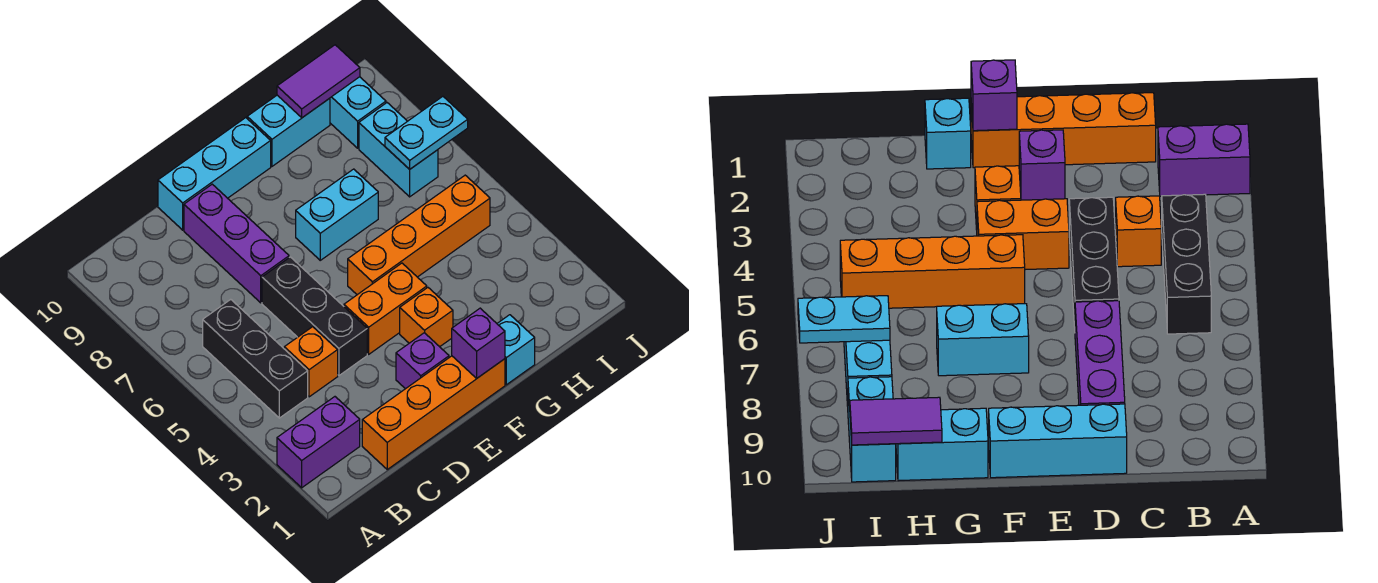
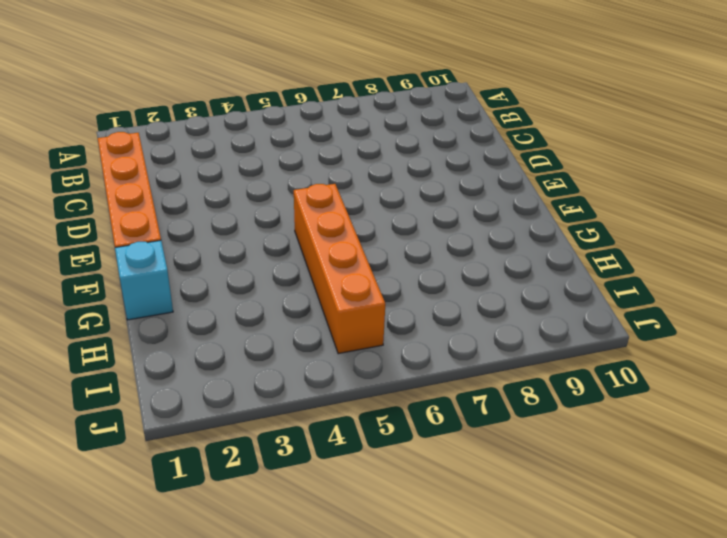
none -> purple brick A2:B2 level 1
none -> black brick B4:B6 level 1
none -> orange brick C4 level 1

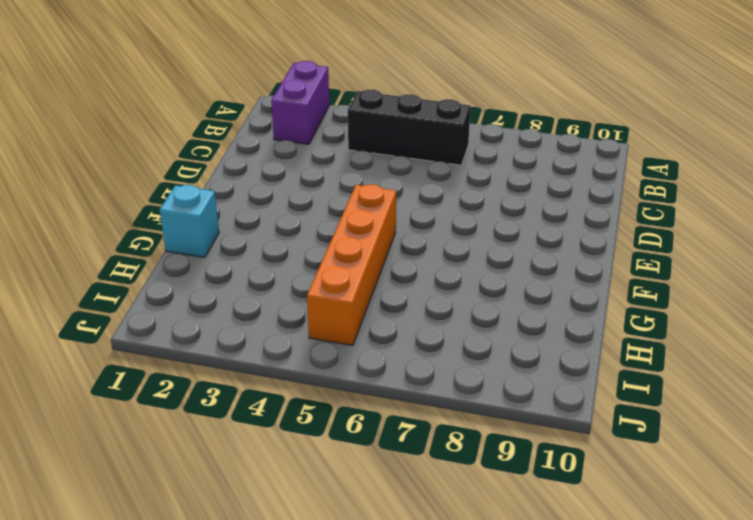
none -> orange brick C1:F1 level 1
none -> orange brick C4 level 1
none -> black brick D4:D6 level 1

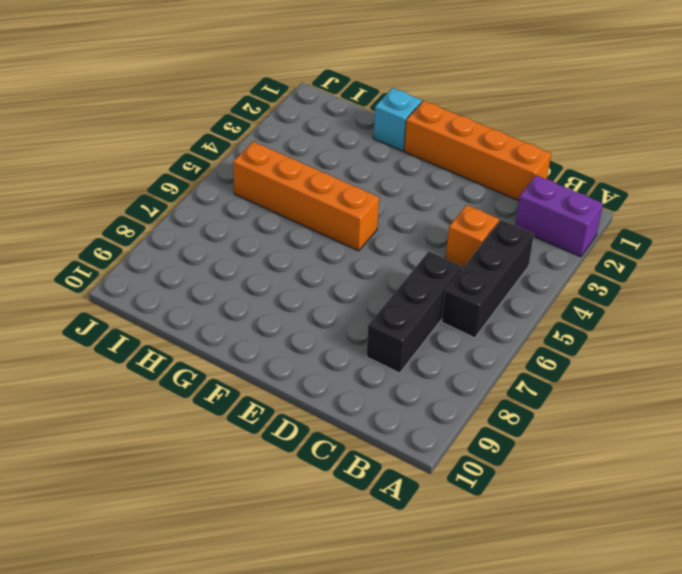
black brick C6:C8 level 1 -> black brick D4:D6 level 1
none -> purple brick D7:D9 level 1
none -> cyan brick D10:F10 level 1
none -> purple brick E2 level 1

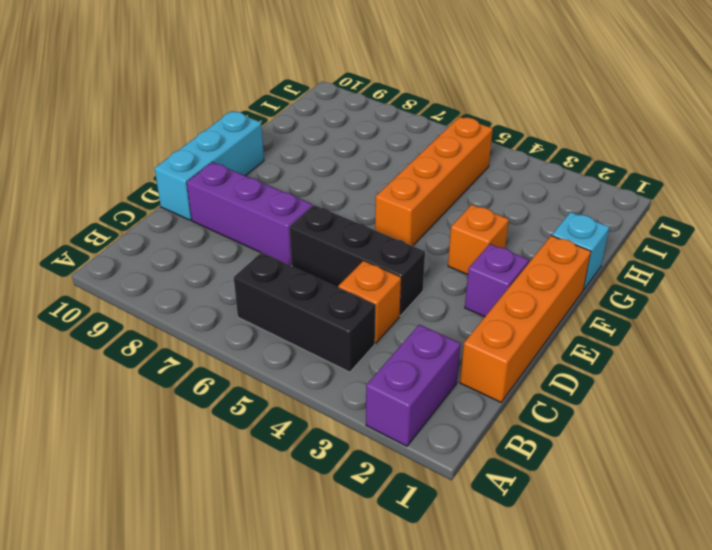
none -> orange brick E4:F4 level 1
none -> cyan brick F7:G7 level 1
none -> cyan brick G10:H10 level 1

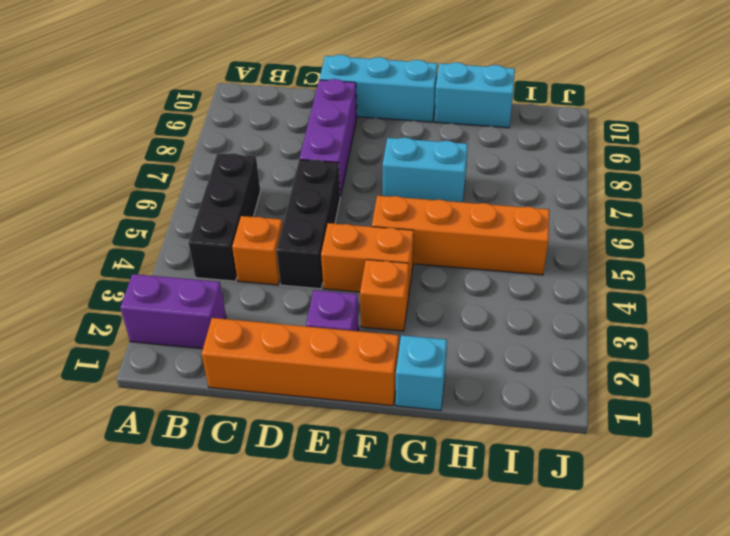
none -> cyan brick I7:I8 level 1
none -> cyan brick I9:I10 level 1
none -> purple brick F1 level 2

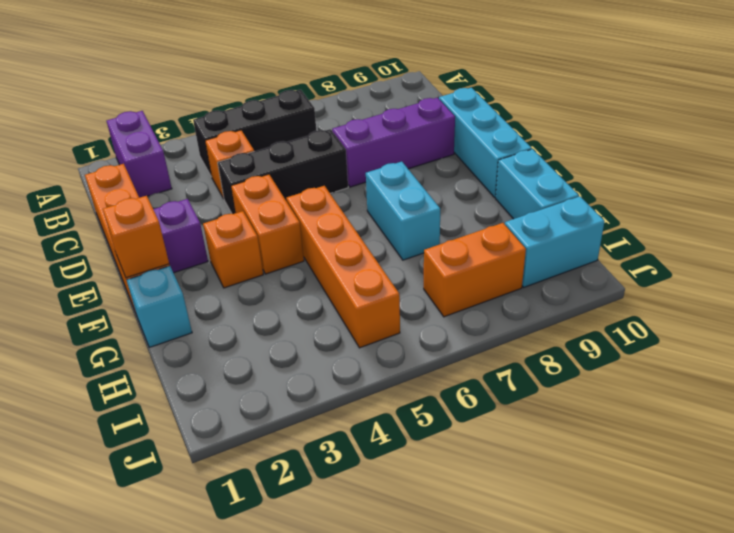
orange brick F1 level 2 -> purple brick F1 level 2
orange brick I7:I8 level 1 -> cyan brick I7:I8 level 1
none -> purple tile H10:I10 level 2
none -> cyan plate I7:J7 level 2

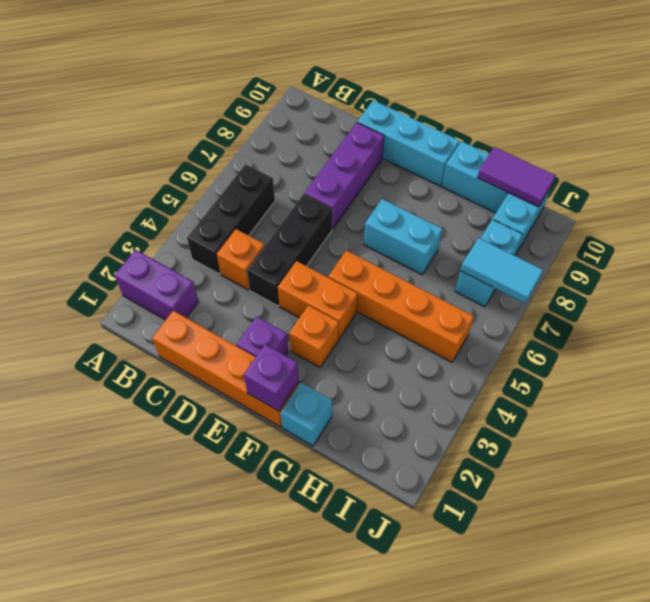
cyan tile I7:J7 level 2 -> cyan plate I7:J7 level 2

